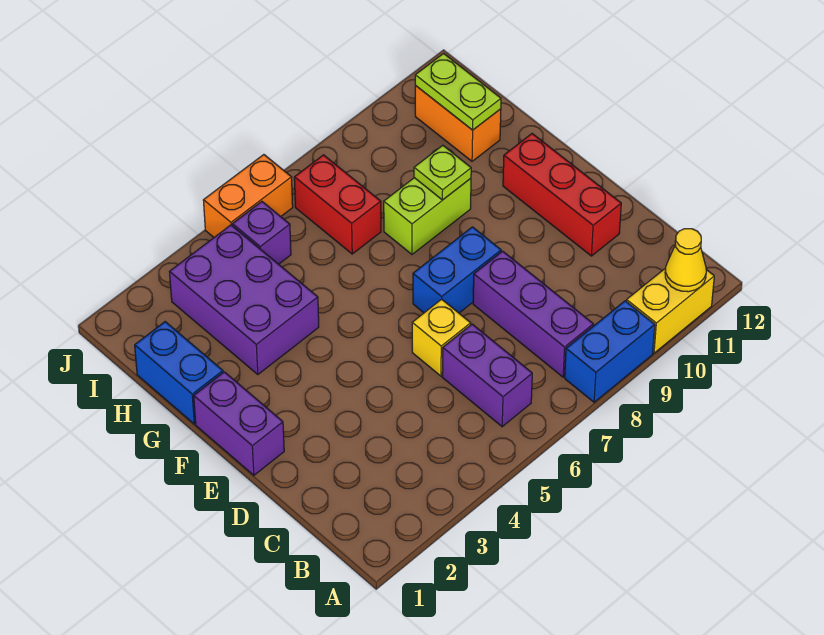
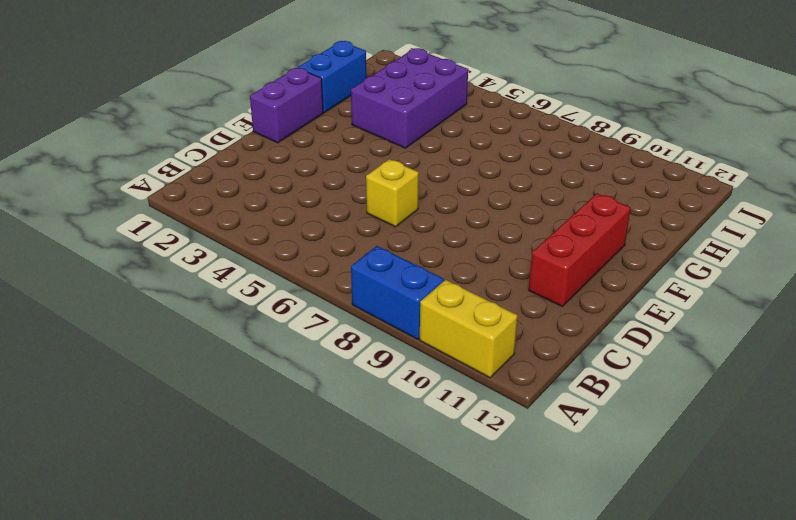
none -> purple brick B6:C6 level 1
none -> purple brick B8:D8 level 1
none -> blue brick E7:E8 level 1

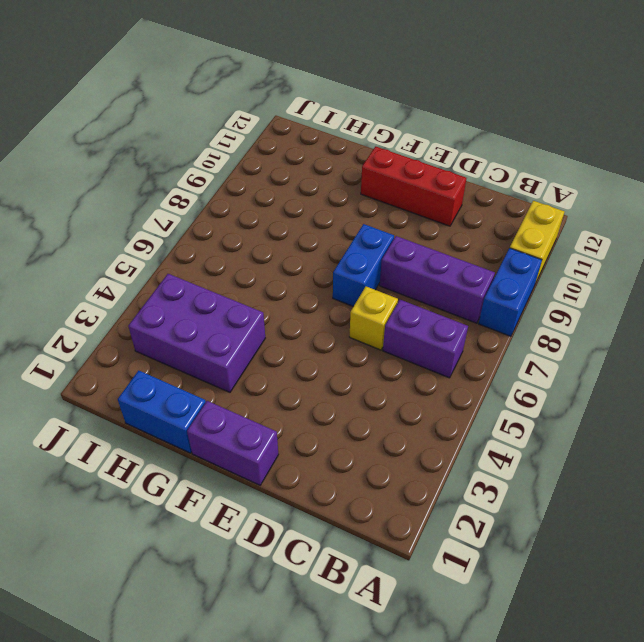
none -> lime brick G8:G9 level 1
none -> red brick H7:I7 level 1
none -> orange brick H11:I11 level 1

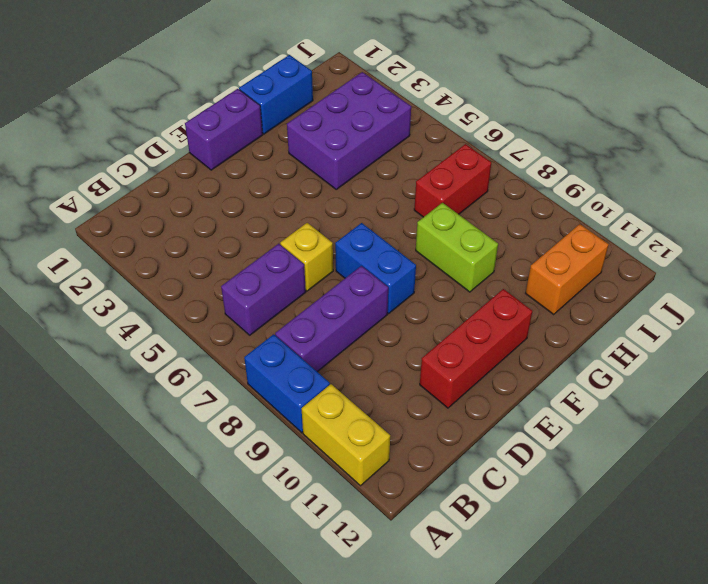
none -> purple brick I5 level 1
none -> orange brick J5:J6 level 1
none -> yellow cone A11 level 2

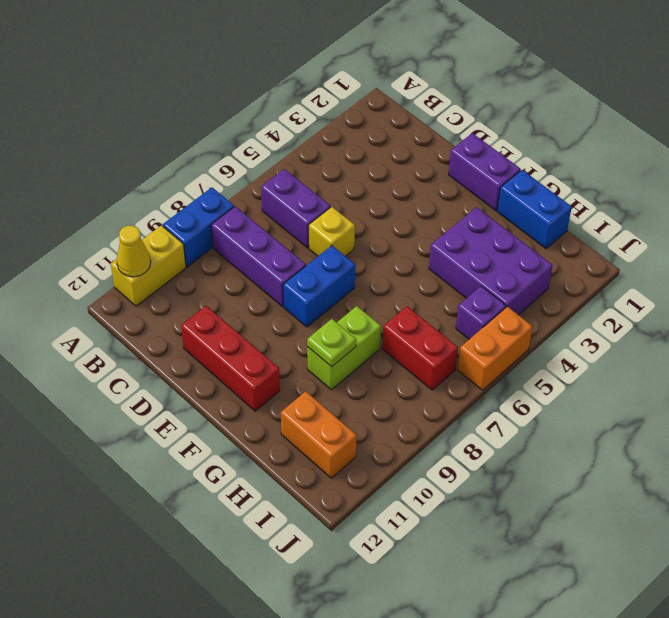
none -> lime plate H11:I11 level 2

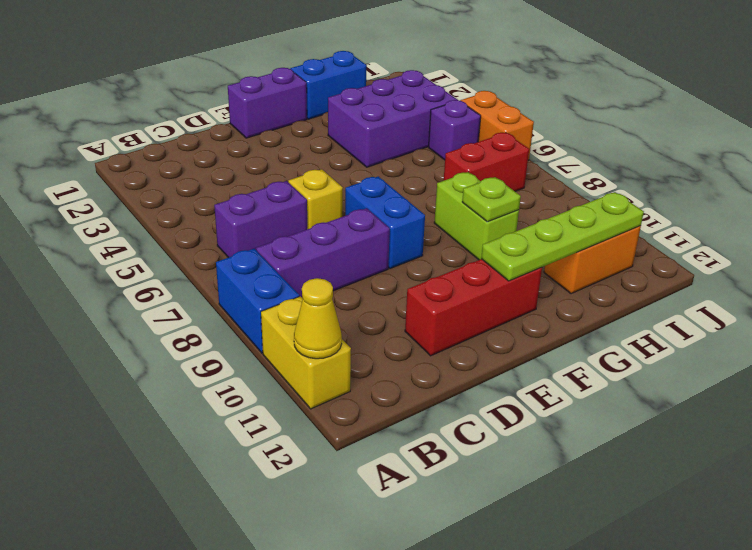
lime plate F11:I11 level 2 -> lime plate H11:I11 level 2

